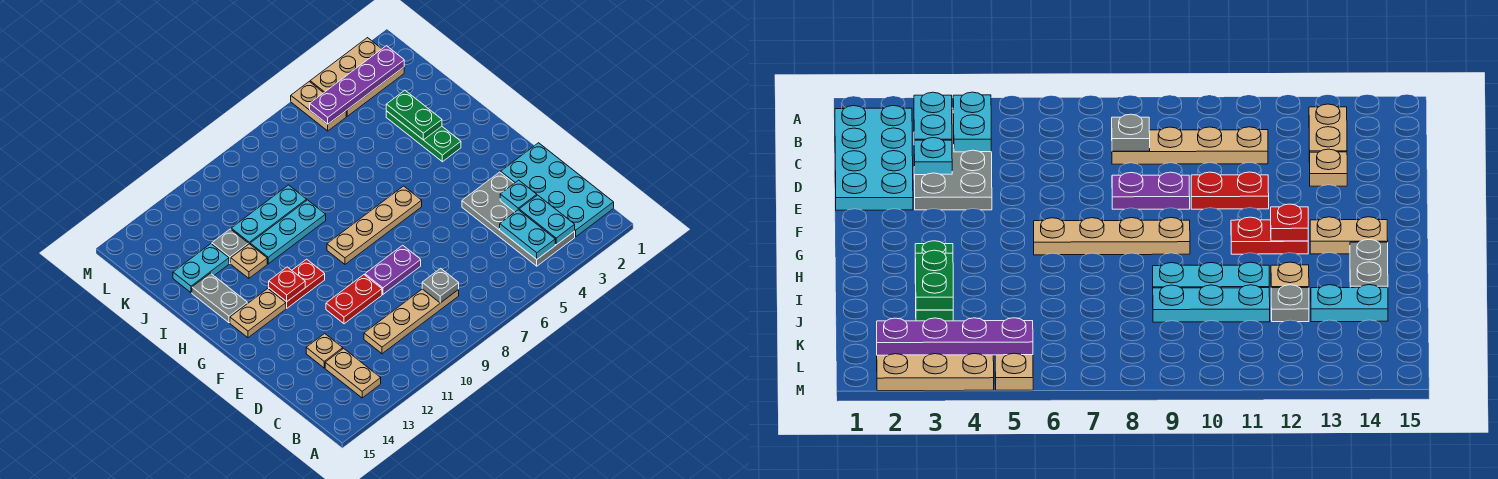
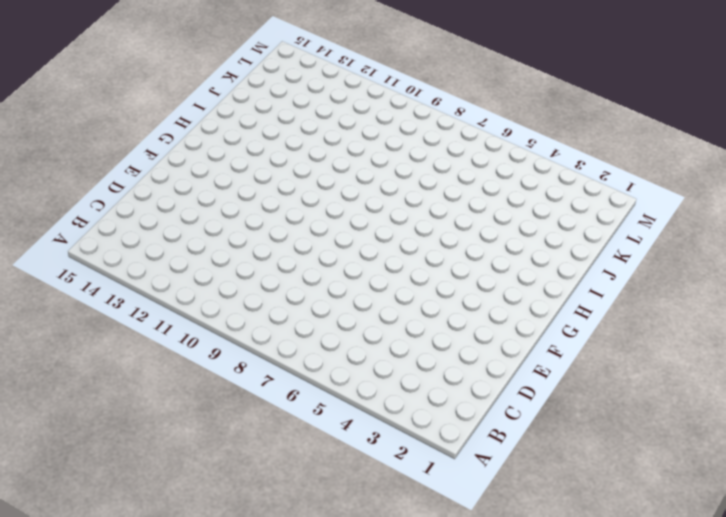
none -> cyan plate B1:E2 level 1
none -> grey plate B3:E4 level 1
none -> tan plate B13:C13 level 1

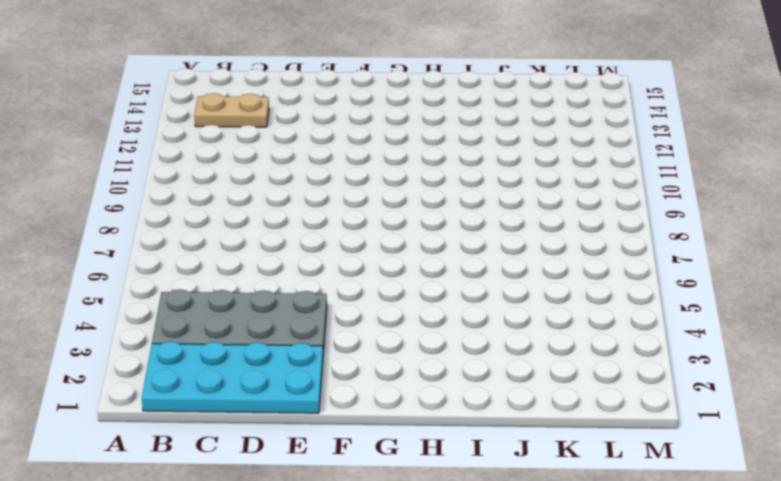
none -> tan plate C8:C11 level 1
none -> tan plate D13 level 1
none -> purple plate E8:E9 level 1

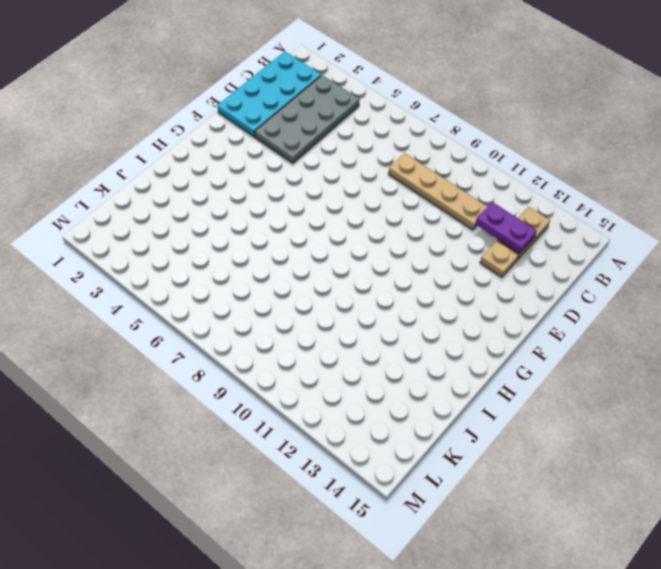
purple plate C12:C13 level 2 -> purple plate E8:E9 level 1
none -> red plate E10:E11 level 1
none -> tan plate G6:G9 level 1
none -> red plate G11:G12 level 1

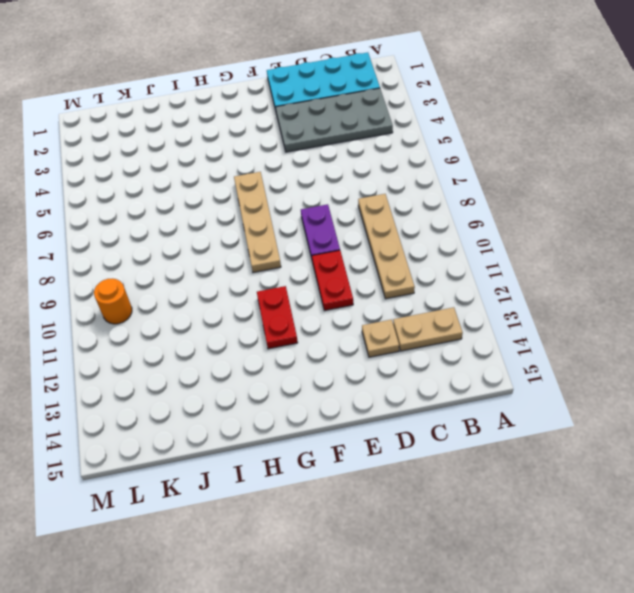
orange round brick L10 level 1 -> none
none -> tan plate G13:G14 level 1
none -> green plate H3:J3 level 1
none -> grey plate H14:I14 level 1

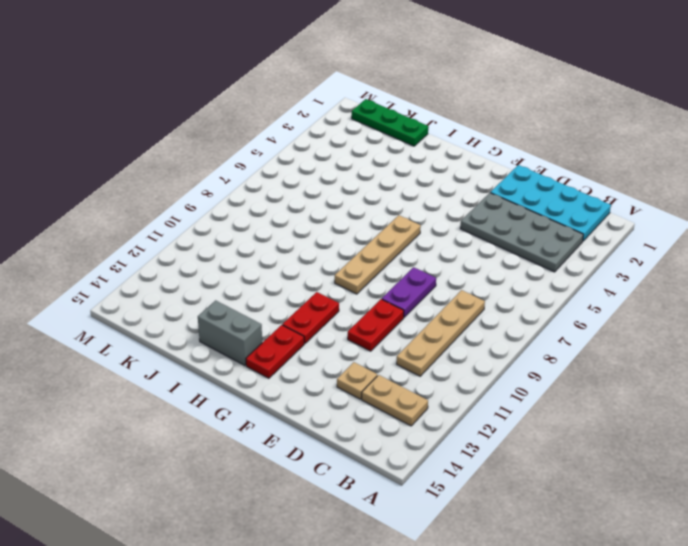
red plate G13:G14 level 1 -> tan plate G13:G14 level 1
grey brick H14:I14 level 1 -> grey plate H14:I14 level 1
green plate J1:L1 level 1 -> green plate H3:J3 level 1
none -> cyan plate I9:I11 level 1
none -> tan plate I12 level 1
none -> cyan plate J9:J11 level 1

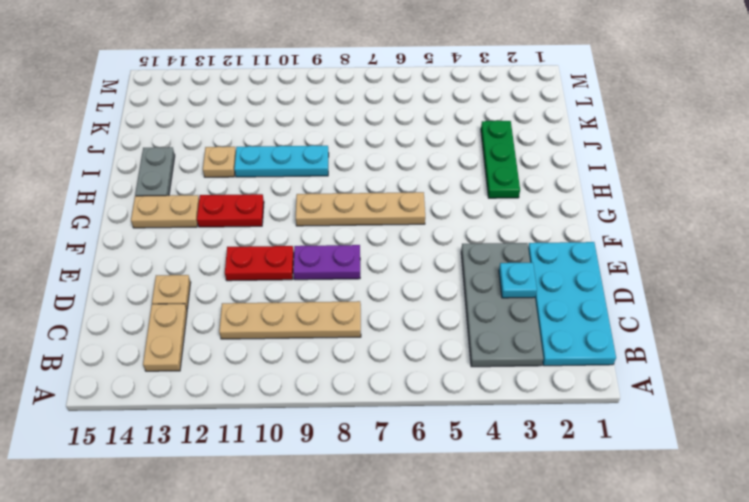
none -> cyan plate J9:J11 level 1
none -> grey plate J12 level 1
none -> cyan plate J13:J14 level 1

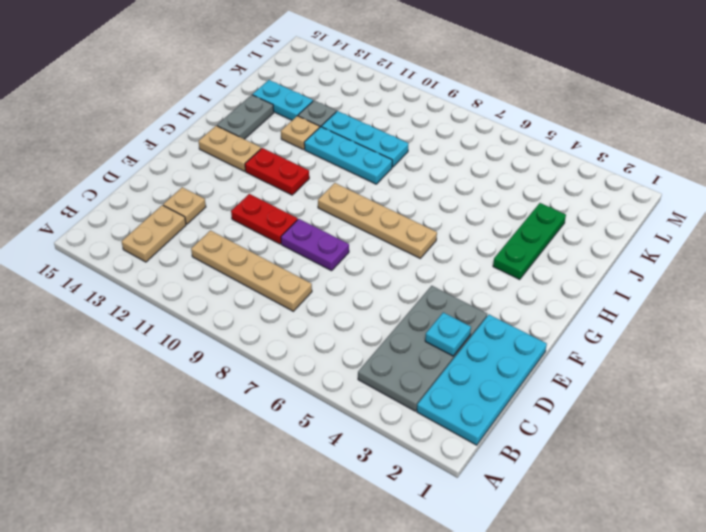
none -> tan plate L2:M4 level 1
none -> tan plate L5:M5 level 1
none -> cyan plate B3:C3 level 2

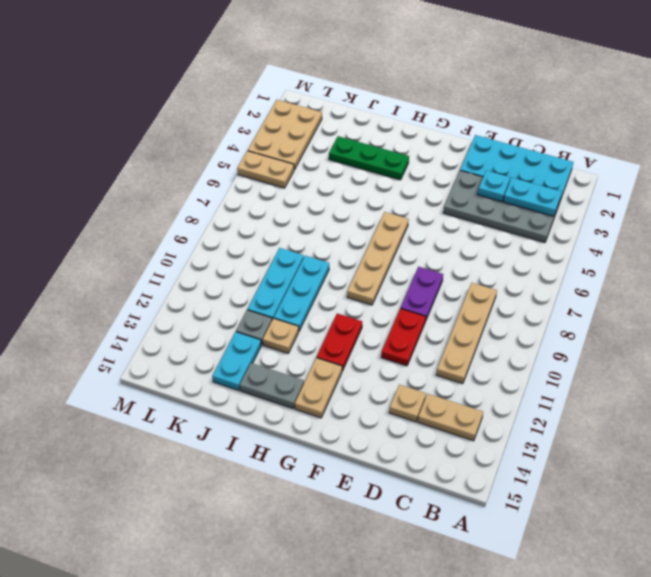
none -> cyan plate B4:C4 level 2
none -> grey plate C8 level 2
none -> red plate G12 level 2

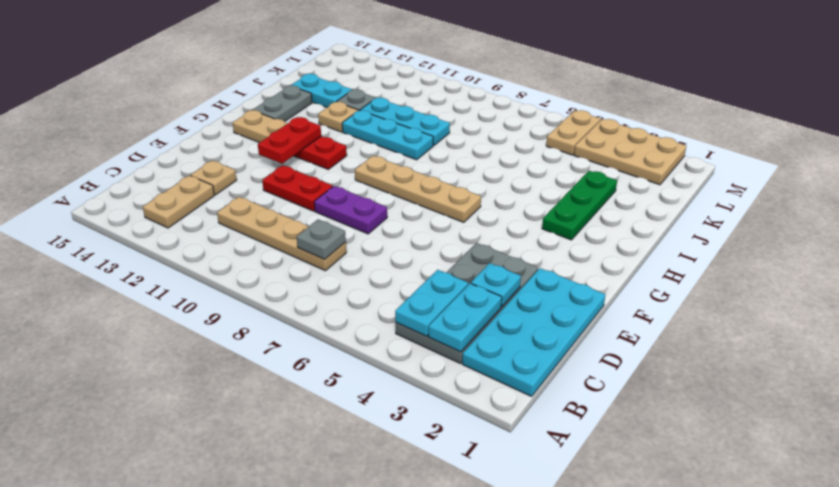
red plate F12:G12 level 2 -> red plate G12 level 2
none -> green plate I3:J3 level 2
none -> purple plate L2:L5 level 2

